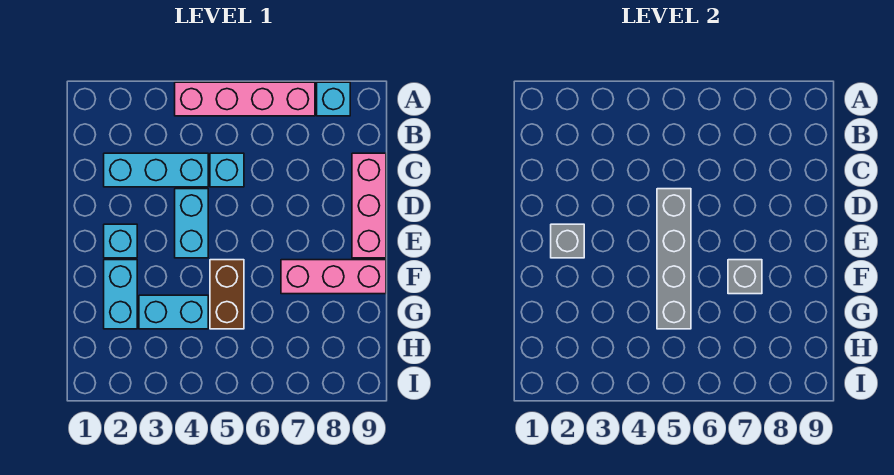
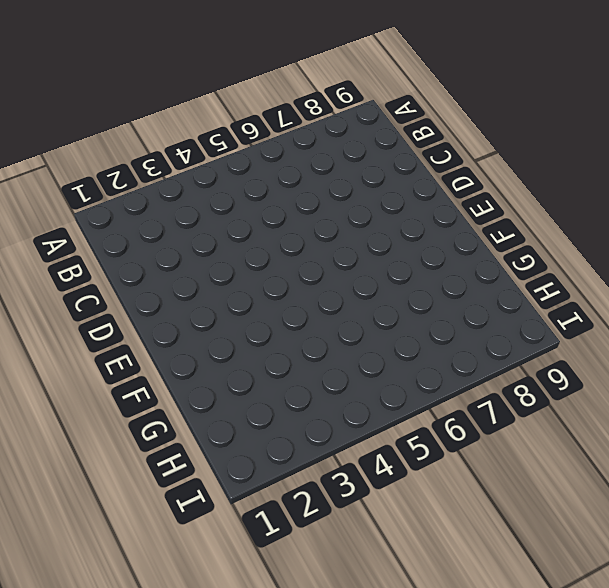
none -> pink brick A4:A7 level 1
none -> cyan brick A8 level 1
none -> cyan brick C2:C4 level 1

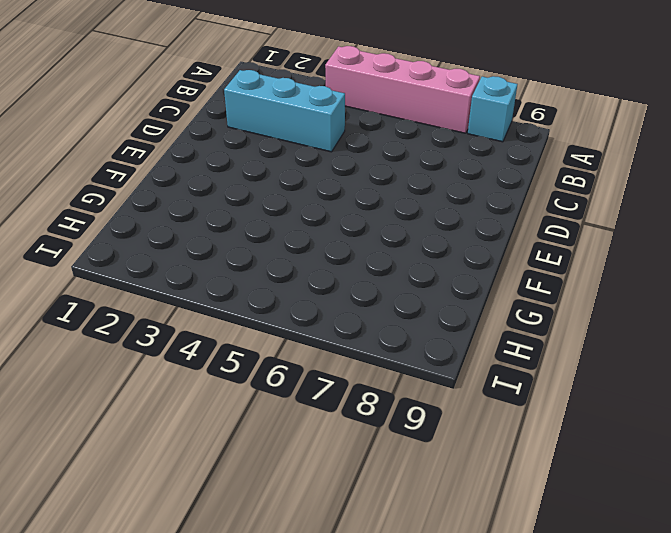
none -> cyan brick C5 level 1
none -> pink brick C9:E9 level 1
none -> cyan brick D4:E4 level 1

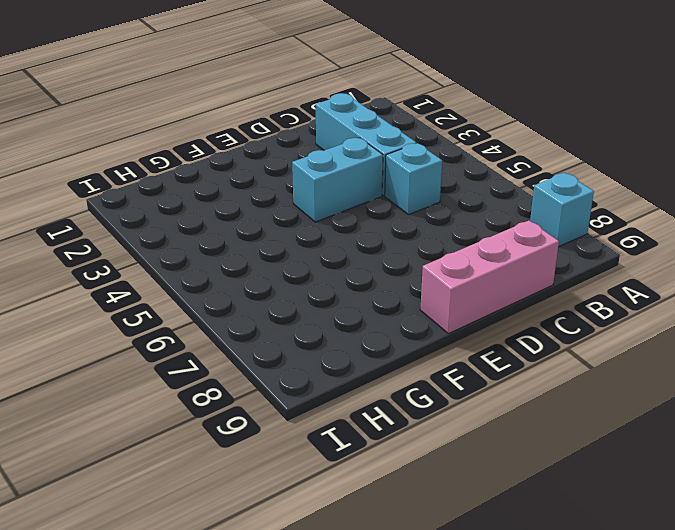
none -> pink brick A4:A7 level 1
none -> cyan brick E2 level 1
none -> cyan brick F2:G2 level 1

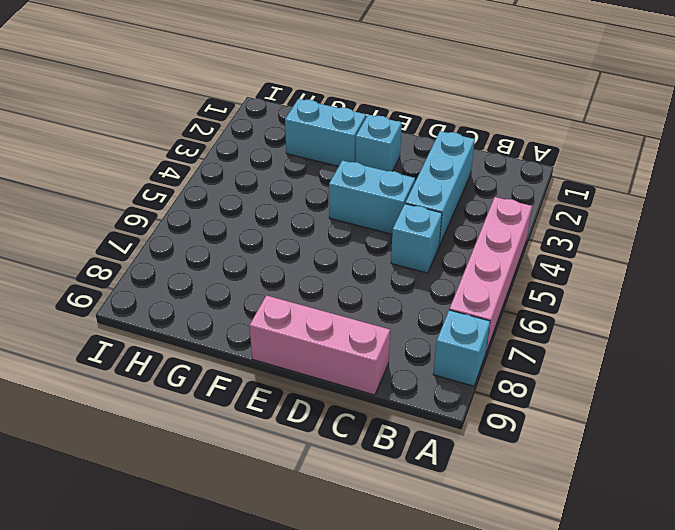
none -> brown brick F5:G5 level 1
none -> pink brick F7:F9 level 1
none -> cyan brick G3:G4 level 1

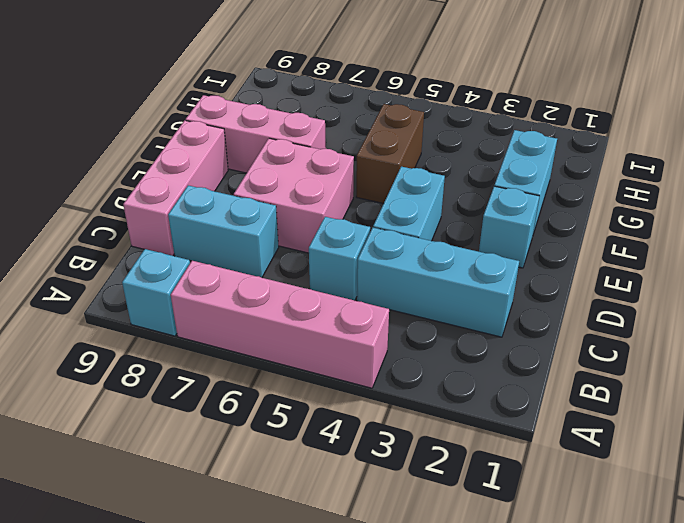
cyan brick C7:C8 level 1 -> cyan brick G3:G4 level 1
pink brick D6:E7 level 1 -> none
none -> grey brick D5:G5 level 2
none -> grey brick E2 level 2
none -> grey brick F7 level 2

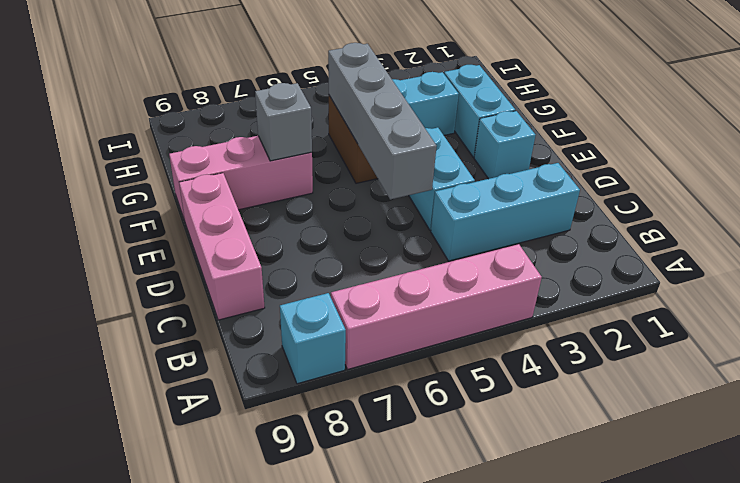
none -> cyan brick C5 level 1
none -> grey brick E2 level 2

